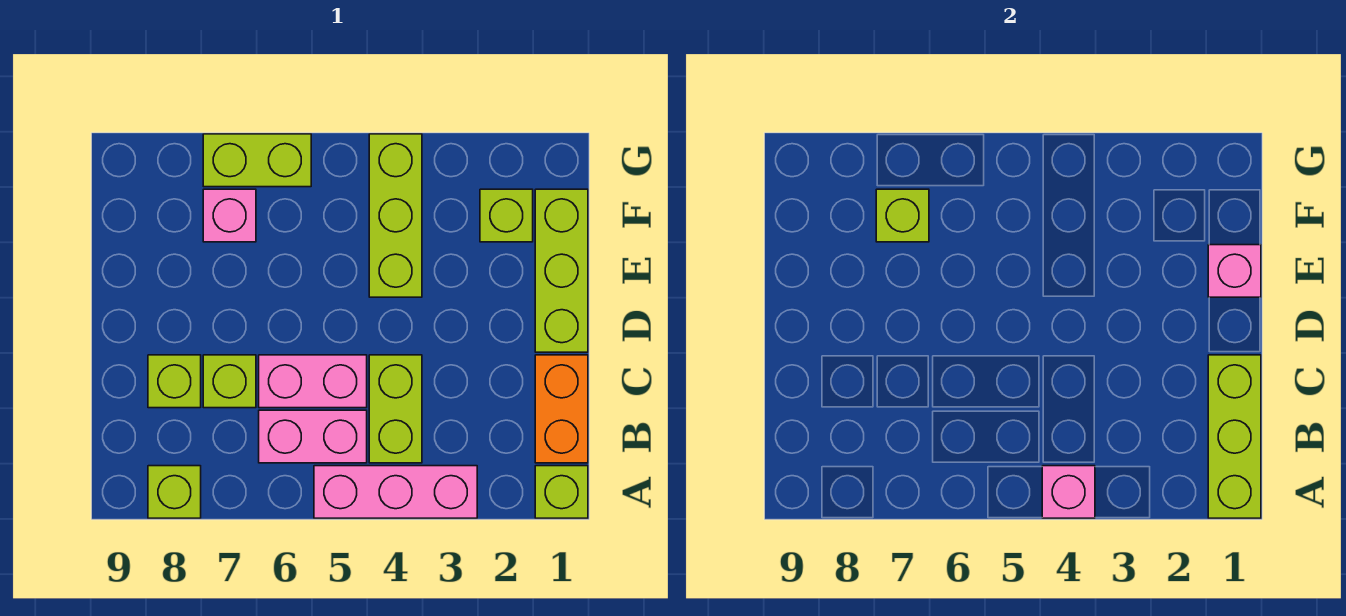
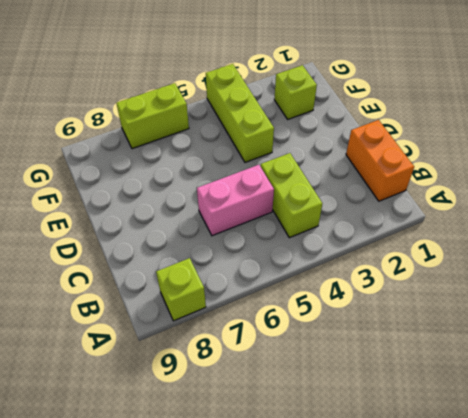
none -> lime brick A1 level 1
none -> pink brick A3:A5 level 1
none -> pink brick B5:B6 level 1

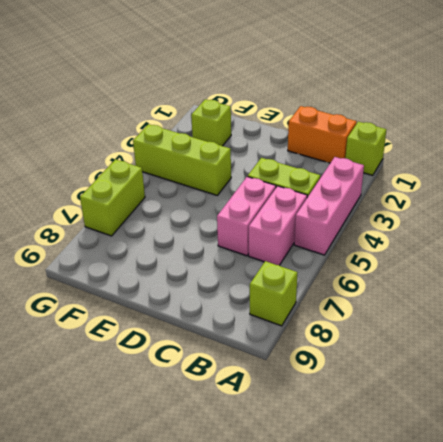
none -> lime brick C7 level 1
none -> lime brick C8 level 1
none -> lime brick D1:F1 level 1

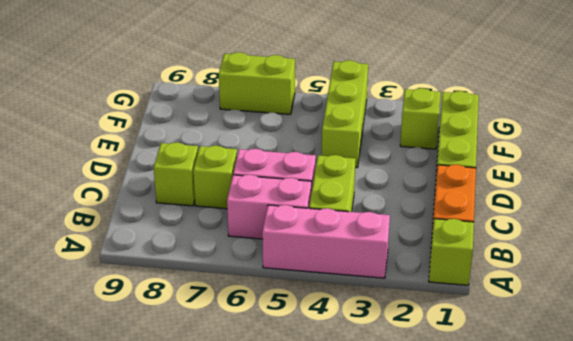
none -> lime brick A8 level 1
none -> pink brick F7 level 1
none -> lime brick A1:C1 level 2

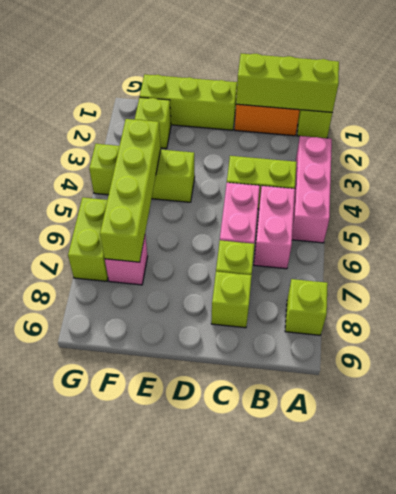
lime brick F4:F7 level 2 -> lime brick F7 level 2
none -> pink brick A4 level 2
none -> pink brick E1 level 2

